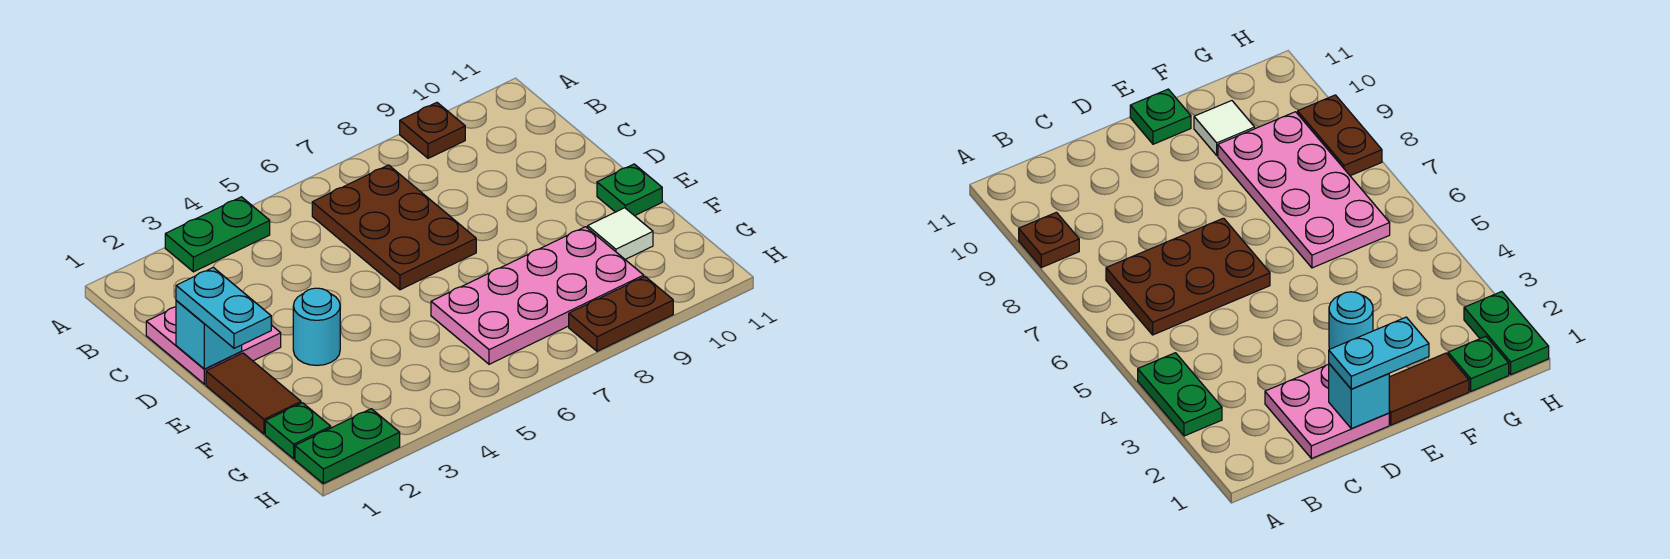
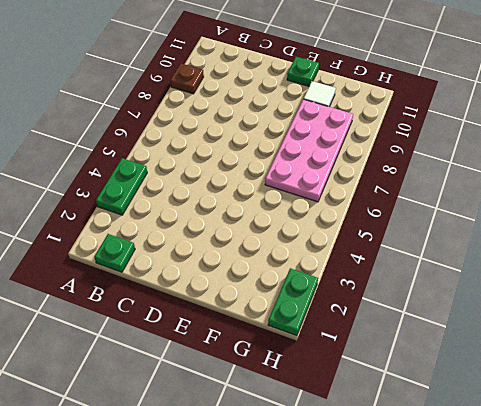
green plate B1 level 1 -> green plate G1 level 1
none -> brown plate B6:D7 level 1
none -> pink plate C1:D2 level 1
none -> brown tile E1:F1 level 1

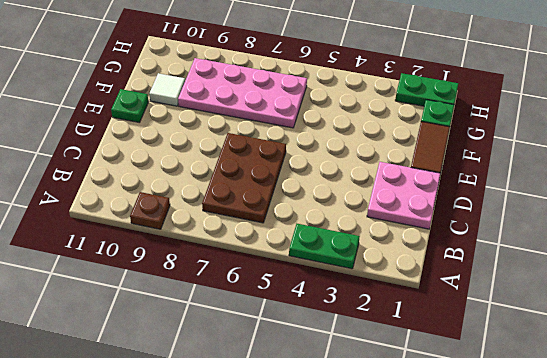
none -> cyan round brick E3 level 1
none -> brown plate H8:H9 level 1
none -> cyan brick D1 level 2

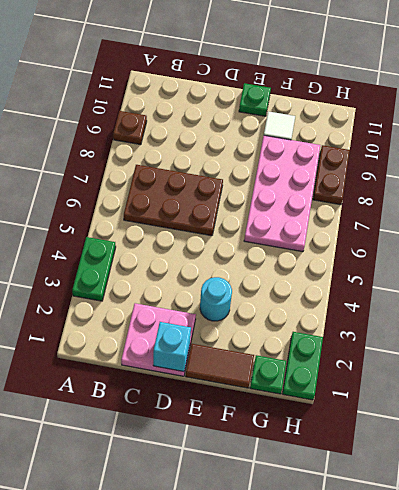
none -> cyan plate D1:E1 level 3

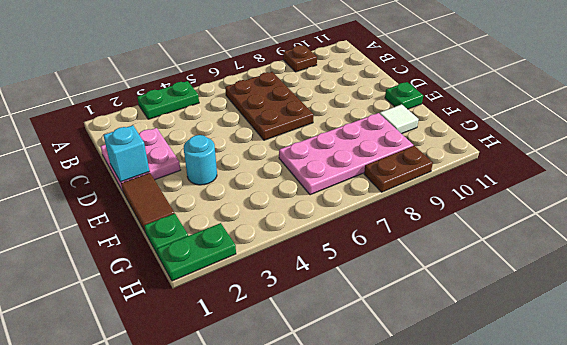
none -> cyan plate D1:E1 level 3

